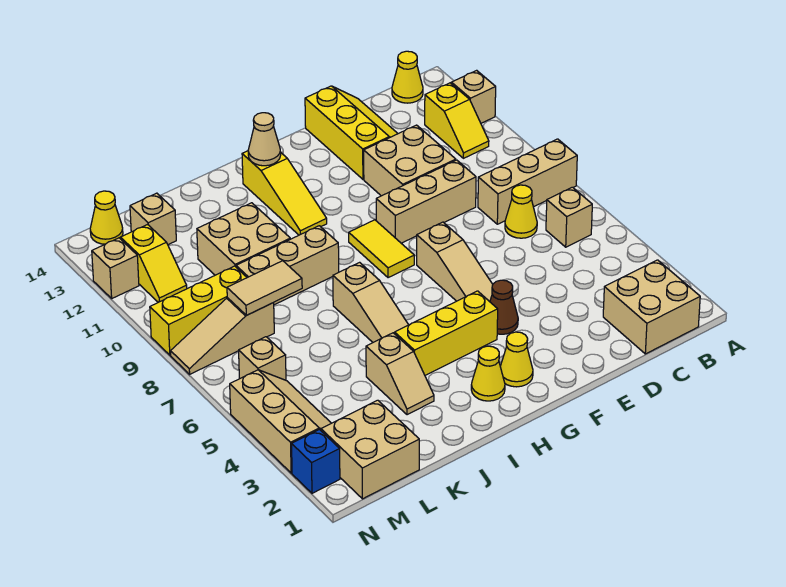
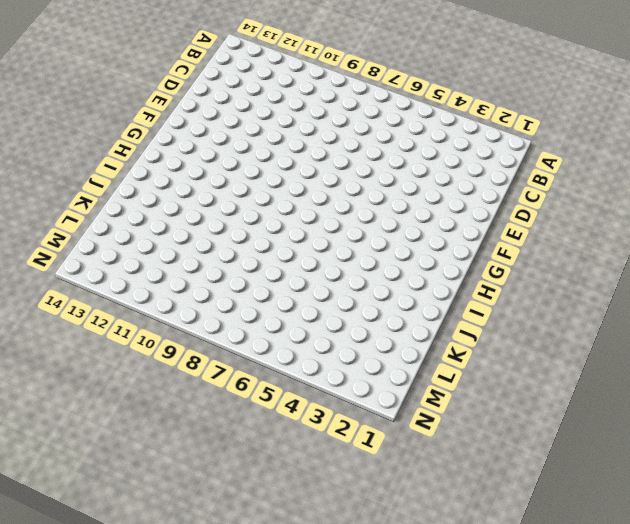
none -> tan brick A8:C8 level 1
none -> tan brick A12 level 1
none -> tan brick B1:C2 level 1
none -> tan brick B6 level 1

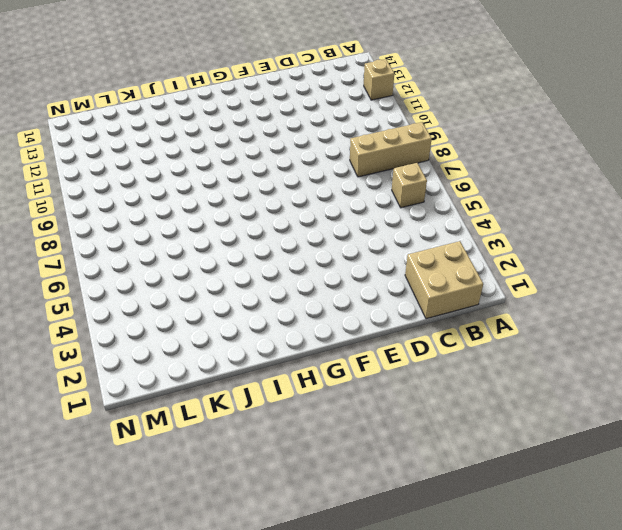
none -> yellow slope B11:B12 level 1 top 12
none -> yellow cone B14 level 1
none -> yellow cone C7 level 1
none -> tan brick D9:F9 level 1

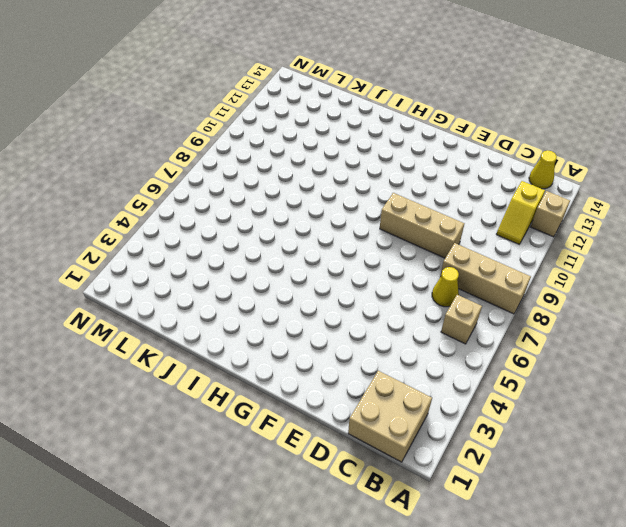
none -> tan brick D10:E11 level 1
none -> yellow slope D12:E14 level 1 top E
none -> brown cone F4 level 1
none -> tan slope F5:F7 level 1 top 7

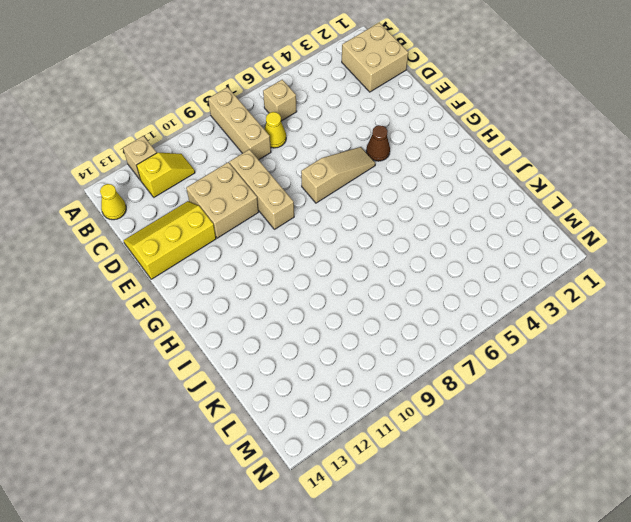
none -> yellow cone G2 level 1
none -> yellow brick G4:I4 level 1
none -> yellow tile G8:G9 level 1
none -> yellow cone H2 level 1

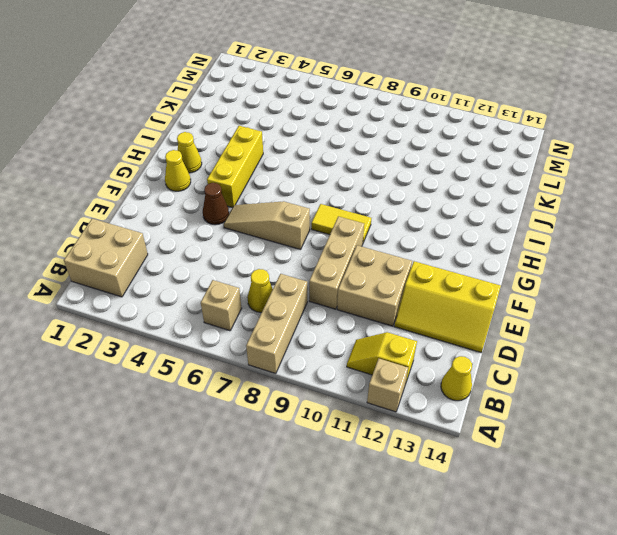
none -> yellow slope H11:H13 level 1 top 13
none -> tan slope I5:I7 level 1 top 7
none -> tan brick I9:K9 level 1
none -> tan slope J3:J4 level 1 top 4

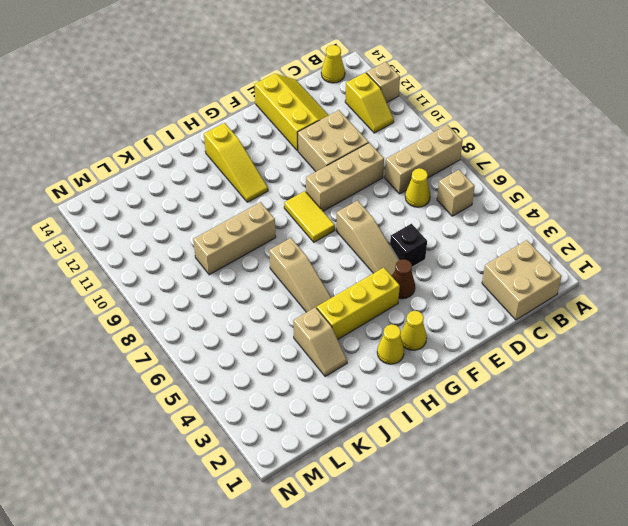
black brick E5 level 1 -> none
none -> tan brick J10:K11 level 1
none -> tan brick L1:M2 level 1
none -> tan slope L8:N8 level 1 top L
none -> yellow brick L9:N9 level 1

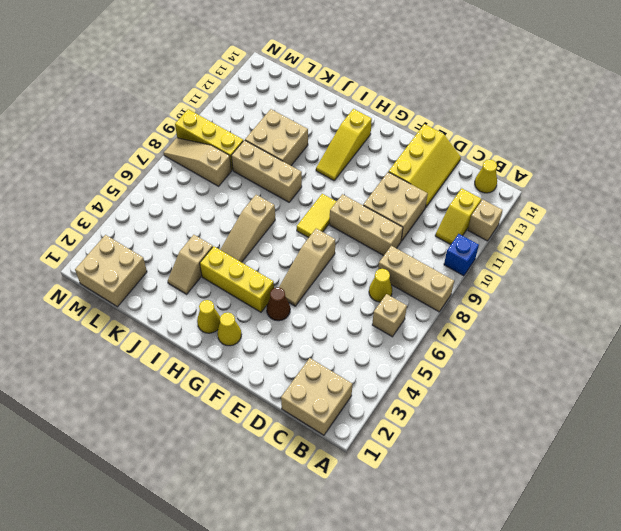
blue brick A10 level 1 -> blue brick N2 level 1
none -> tan brick L13 level 1
none -> tan slope M3:N5 level 1 top N
none -> tan brick M6 level 1
none -> yellow slope M11:M12 level 1 top 12

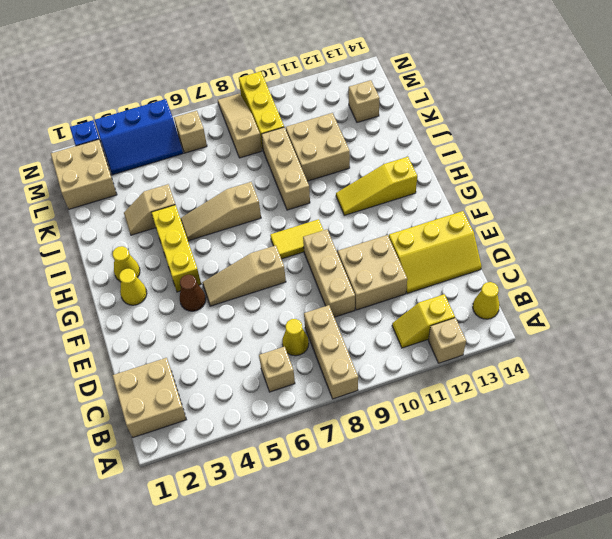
blue slope M3:N5 level 1 top N -> tan slope M3:N5 level 1 top N
none -> yellow slope M11:M12 level 1 top 12
none -> yellow cone M14 level 1
none -> tan brick N12 level 1
none -> tan cone H13 level 2

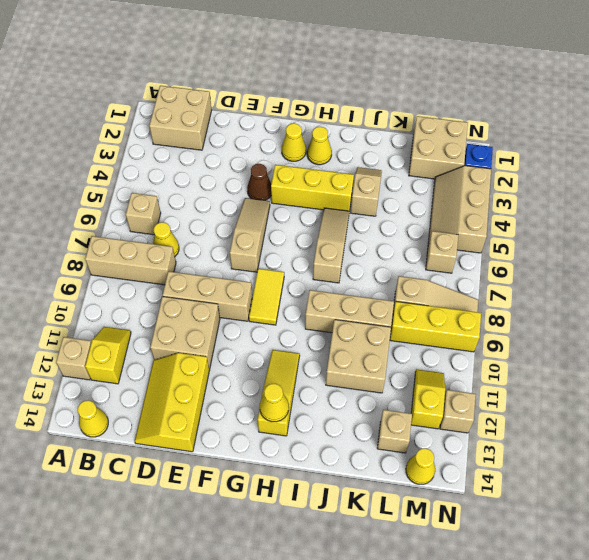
yellow cone H13 level 2 -> tan cone H13 level 2
none -> tan tile K8:L8 level 2

